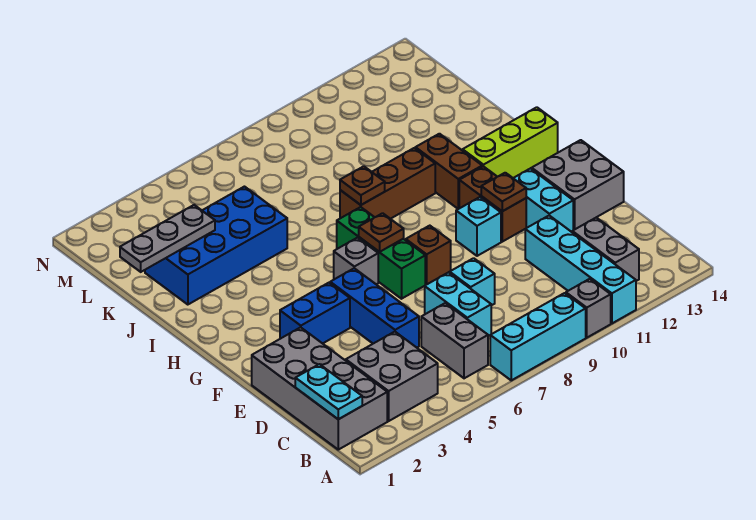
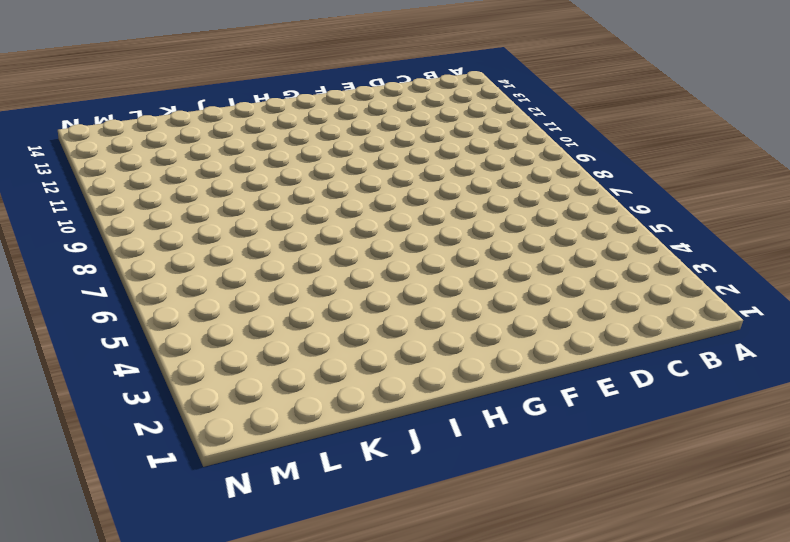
none -> cyan brick A7:A9 level 1
none -> grey brick A10 level 1
none -> cyan brick A11:D11 level 1

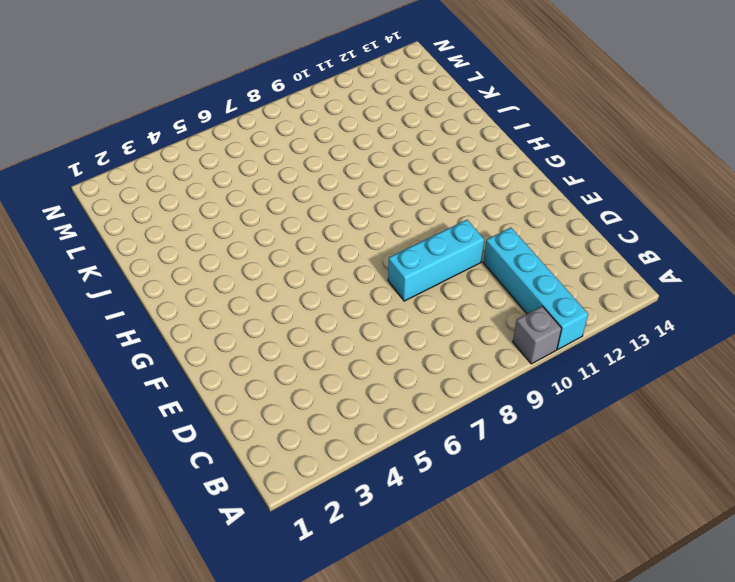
cyan brick E8:E10 level 1 -> cyan brick A7:A9 level 1
none -> grey brick B1:E2 level 1
none -> grey brick B3:C4 level 1
none -> grey brick B6:C6 level 1

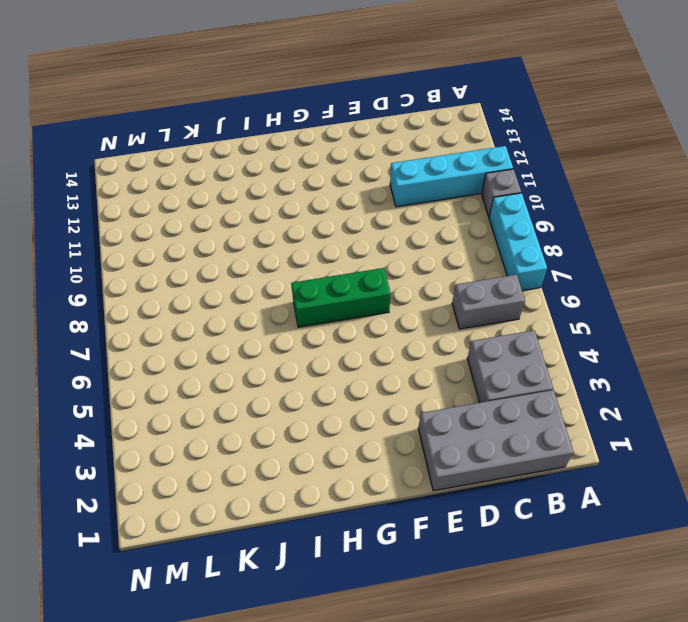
none -> grey brick B12:C12 level 1
none -> cyan brick C7:D7 level 1
none -> blue brick D5:F5 level 1

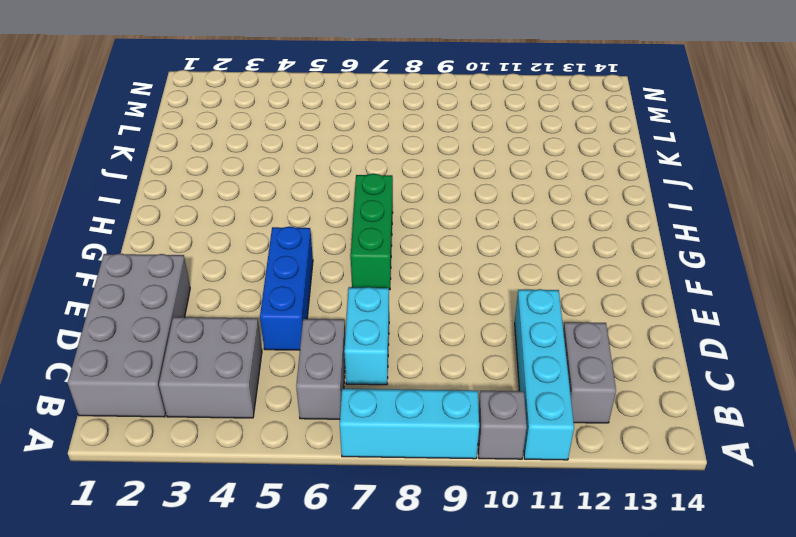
none -> cyan brick D8 level 1
none -> cyan brick E12:F12 level 1
none -> grey brick E13:F14 level 1

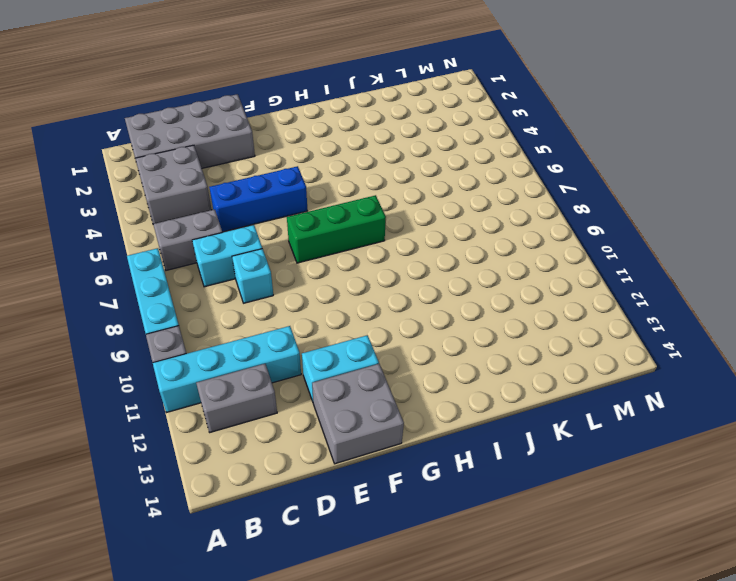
none -> blue brick F3:F4 level 1
none -> brown brick F8 level 1
none -> cyan brick F10 level 1

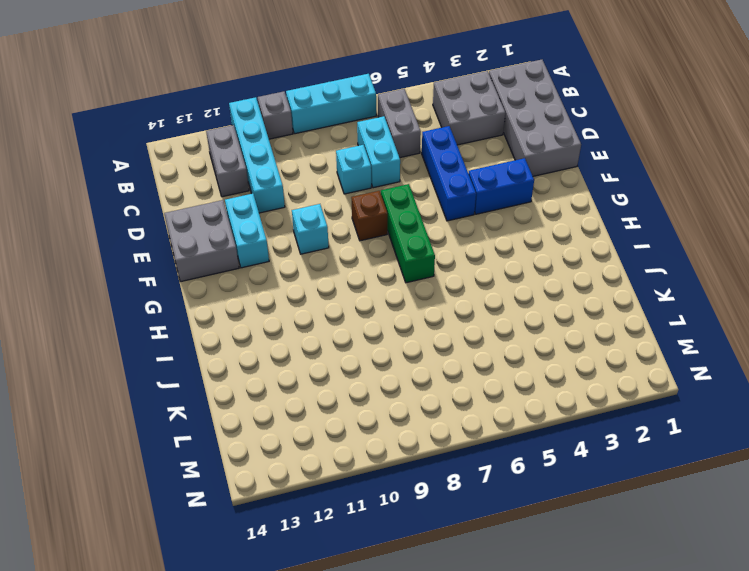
none -> brown brick F11:G11 level 1
none -> grey brick G6 level 1
none -> brown brick H11:I11 level 1

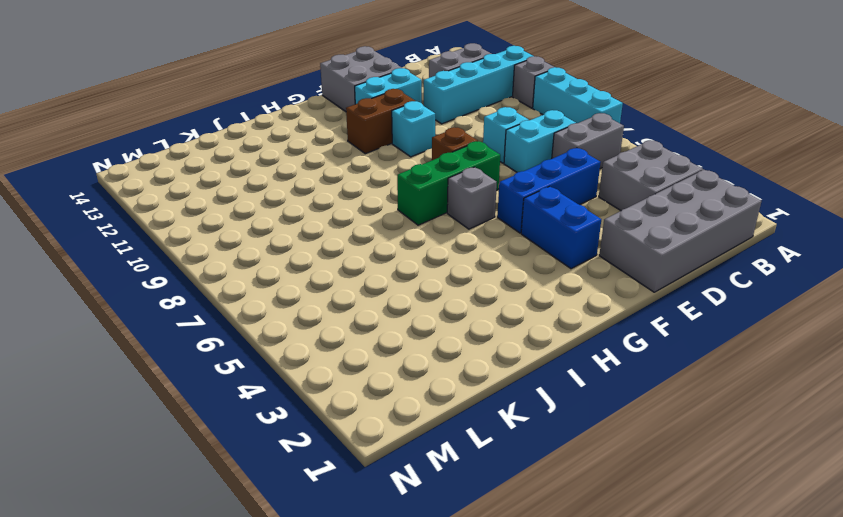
none -> brown brick H11:I11 level 1
none -> lime brick H12:H14 level 1
none -> brown brick I8:I10 level 1

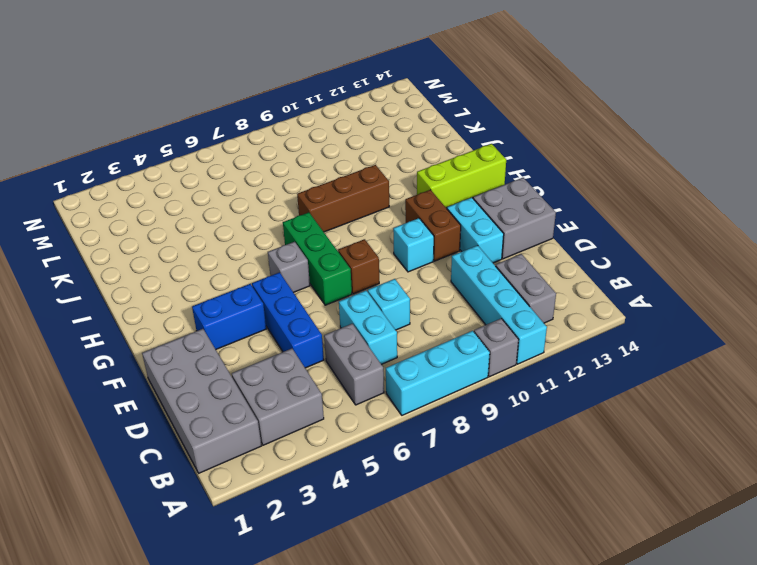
none -> brown brick H11:I11 level 1
none -> blue brick J2:K5 level 1
none -> cyan plate B1:C1 level 2

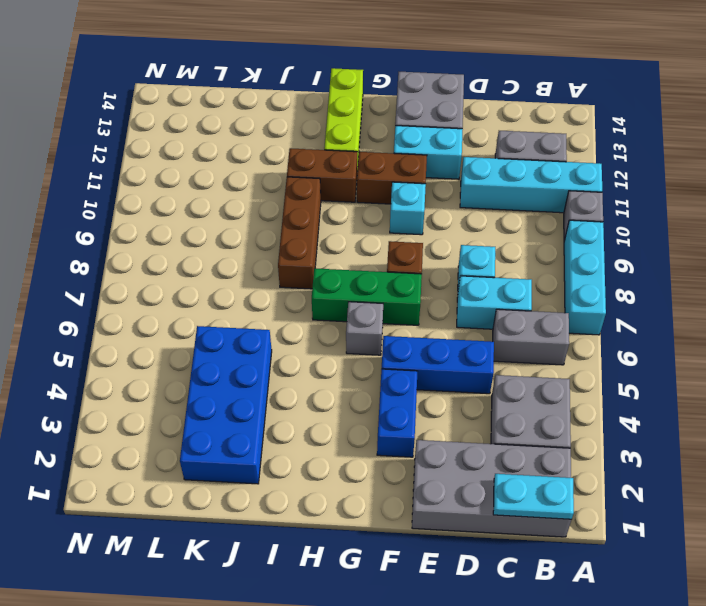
none -> brown plate F11 level 2
none -> brown plate G7 level 2
none -> brown plate I8 level 2

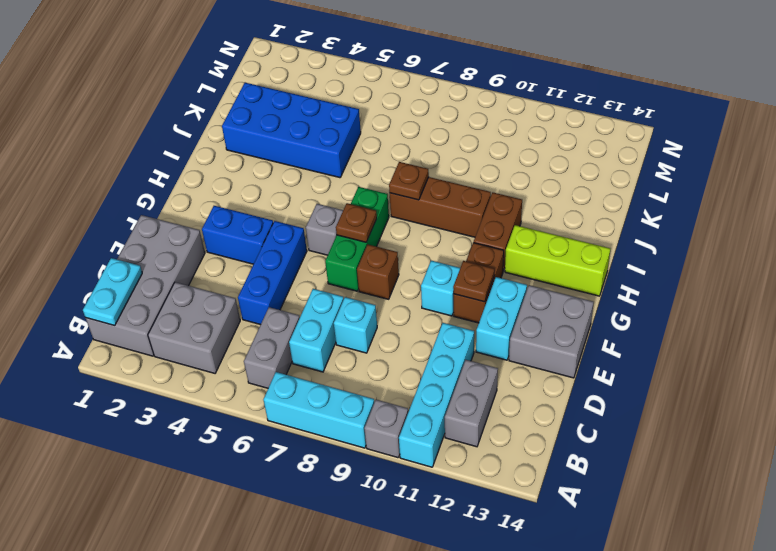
none -> grey plate K1:K3 level 2

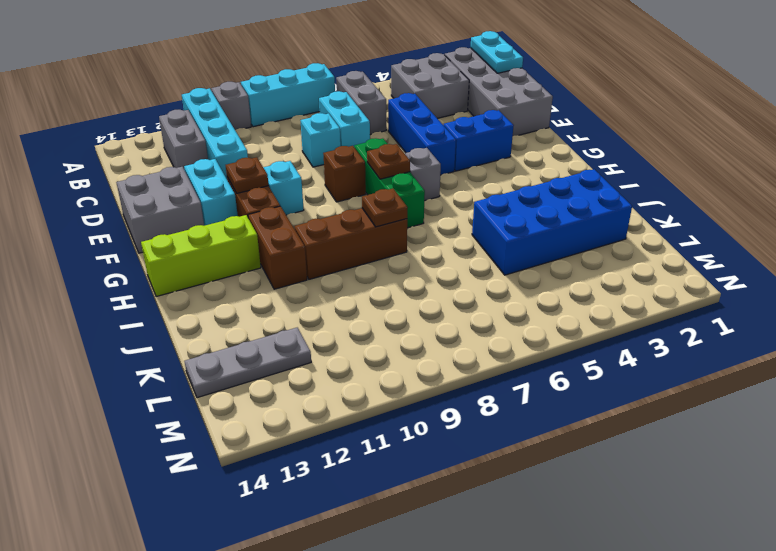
grey plate L12:L14 level 1 -> grey plate K1:K3 level 2

